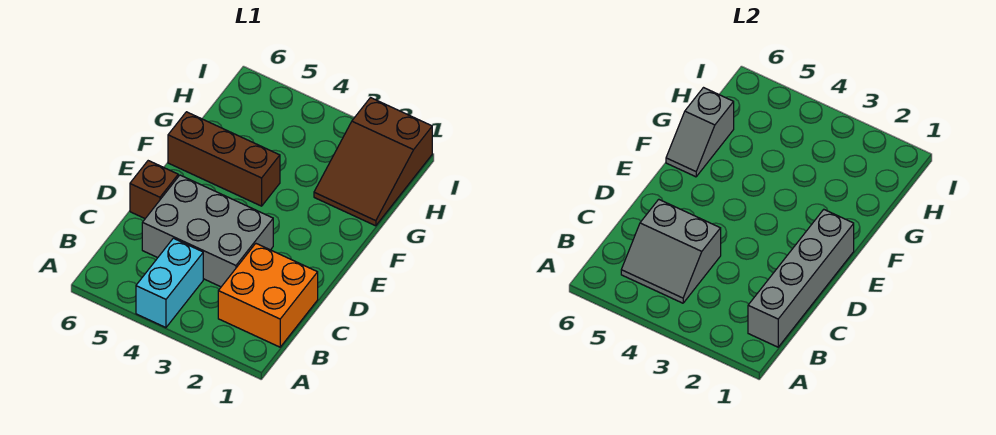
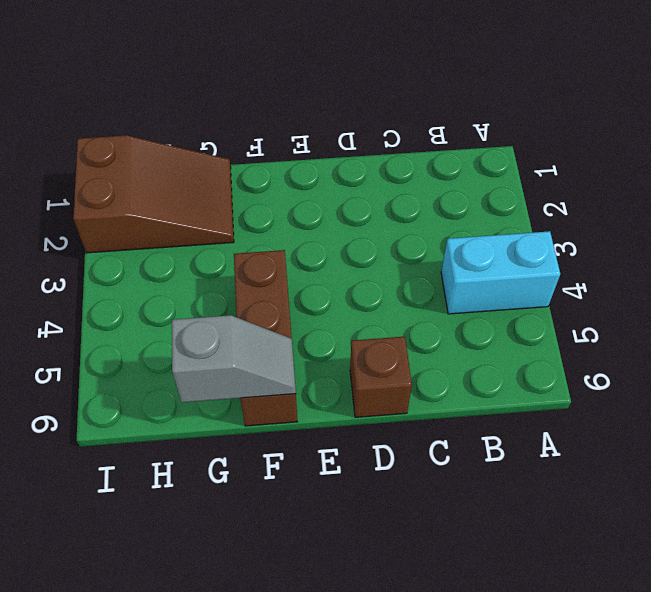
none -> orange brick B1:C2 level 1
none -> grey brick C3:D5 level 1

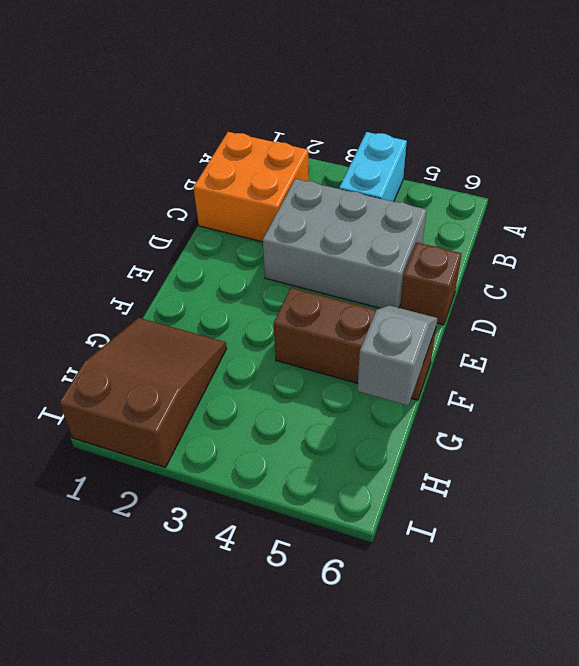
none -> grey brick B1:E1 level 2
none -> grey slope B4:C5 level 2 top C

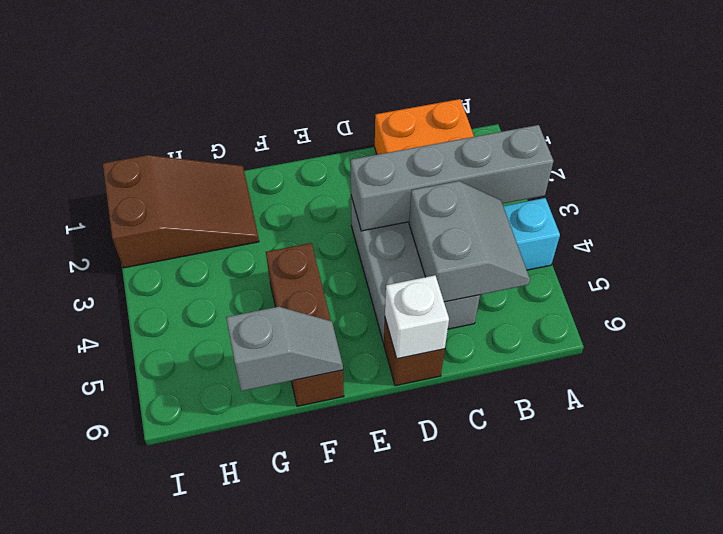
grey brick A3:D3 level 2 -> grey brick B1:E1 level 2
white brick D6 level 2 -> none

